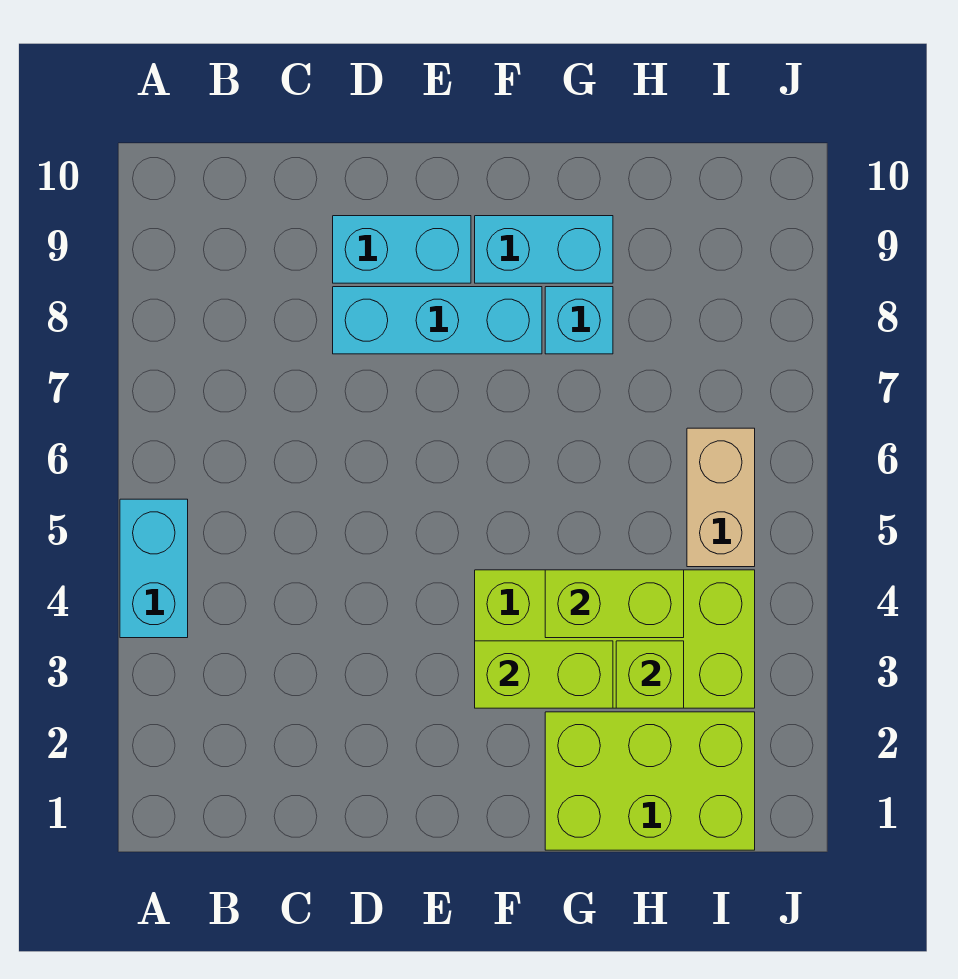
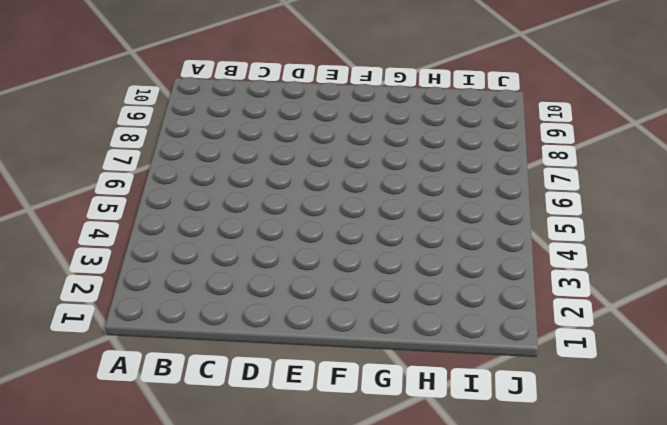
none -> cyan brick A4:A5 level 1
none -> cyan brick D8:F8 level 1

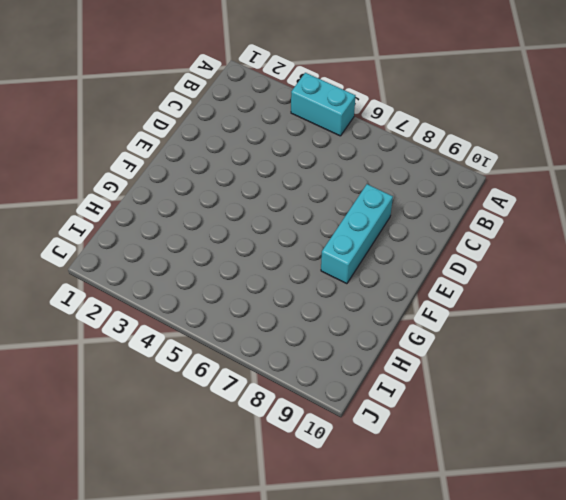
none -> cyan brick D9:E9 level 1
none -> lime brick F3:I4 level 1

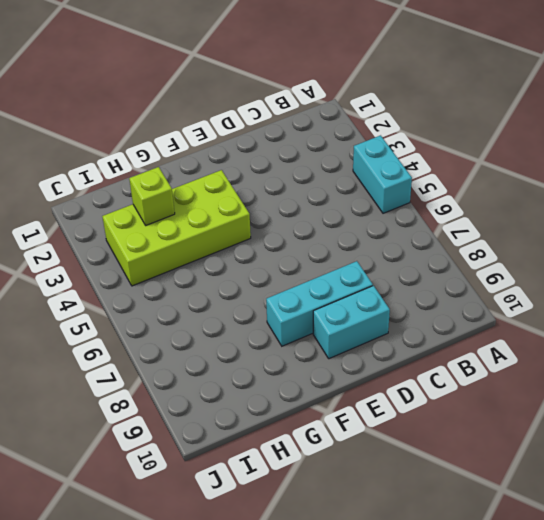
none -> cyan brick F9:G9 level 1
none -> lime brick G1:I2 level 1

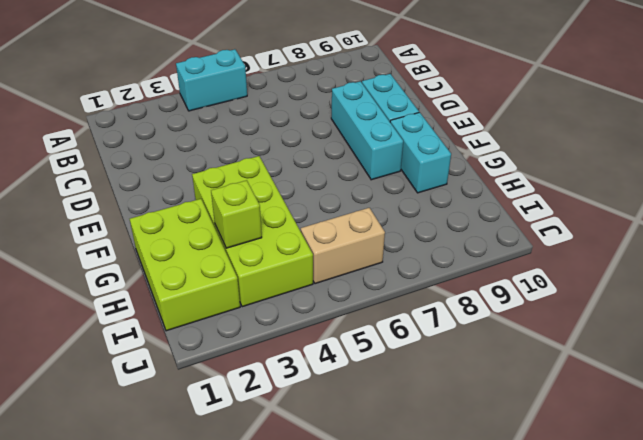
none -> cyan brick G8 level 1
none -> lime brick F3:G3 level 2

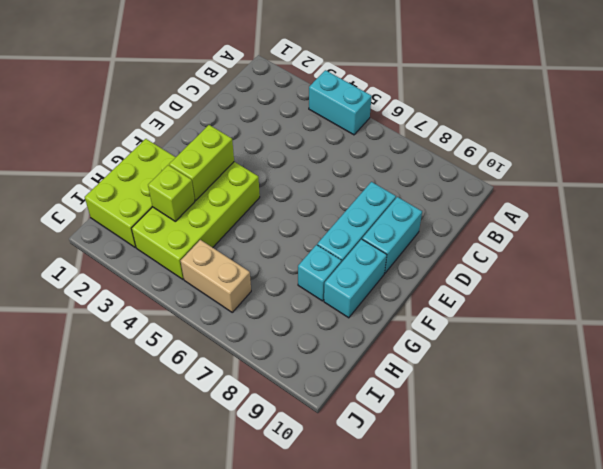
none -> lime brick G4:H4 level 2

